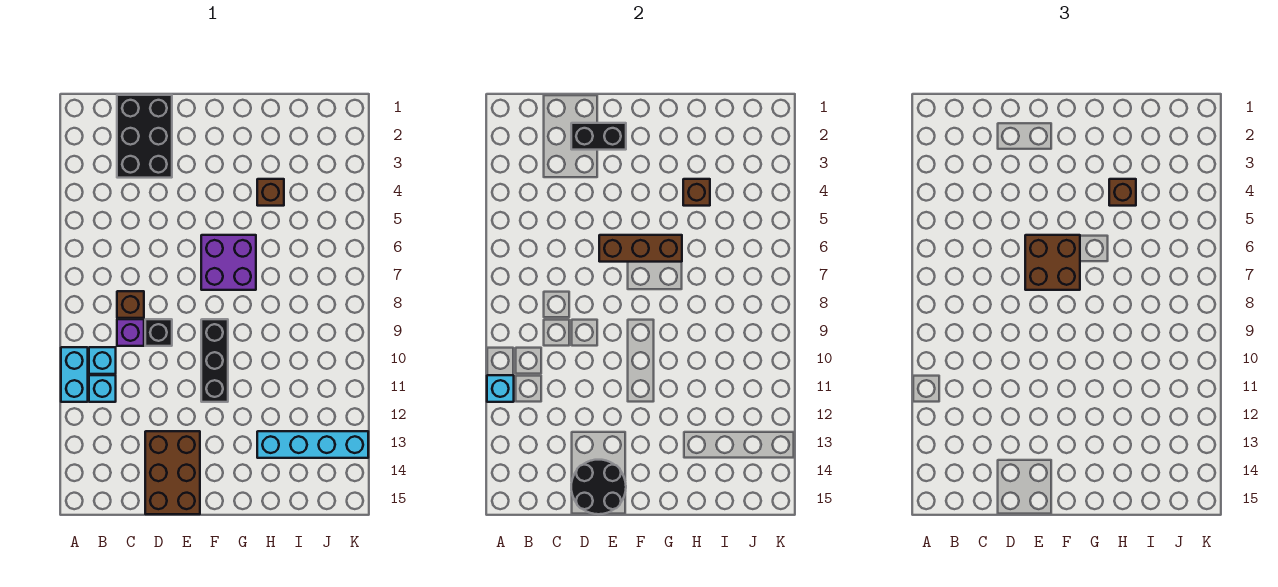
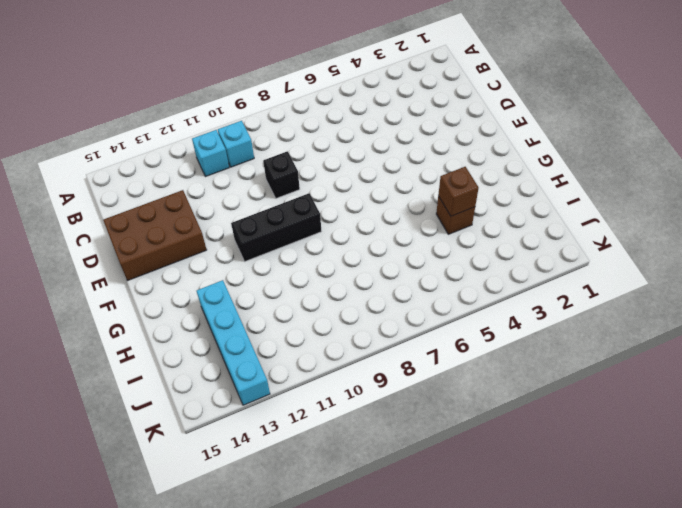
none -> cyan brick A10:A11 level 1
none -> black brick C1:D3 level 1
none -> brown brick C8 level 1

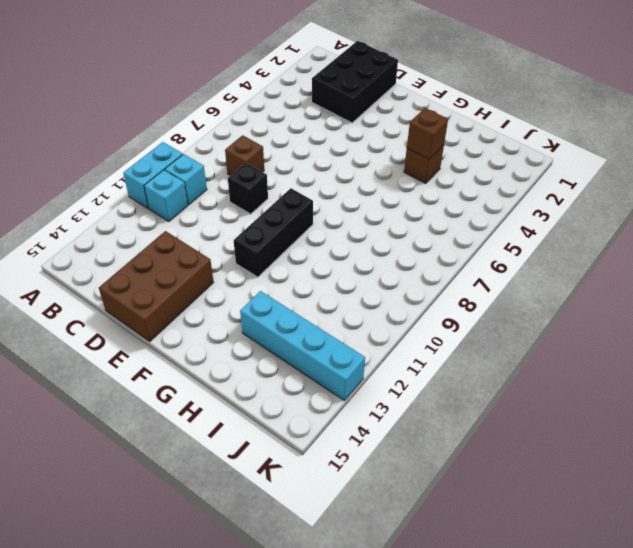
none -> purple brick C9 level 1
none -> purple brick F6:G7 level 1
none -> cyan brick A11 level 2

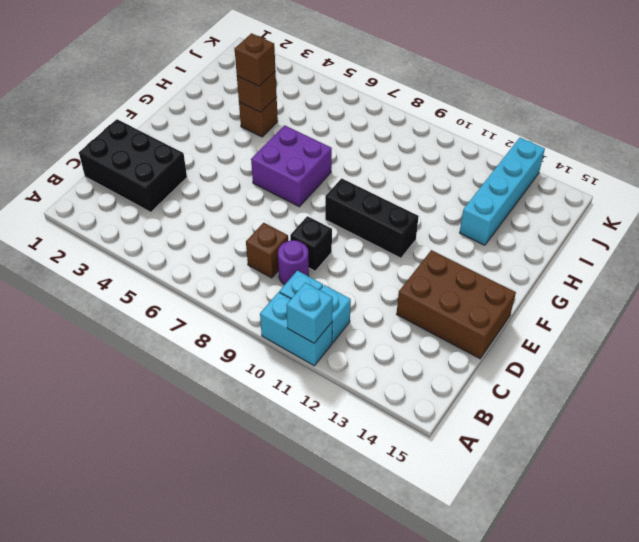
purple round brick C9 level 1 -> purple brick C9 level 1
none -> black brick D2:E2 level 2
none -> black round brick D14:E15 level 2
none -> brown brick E6:G6 level 2

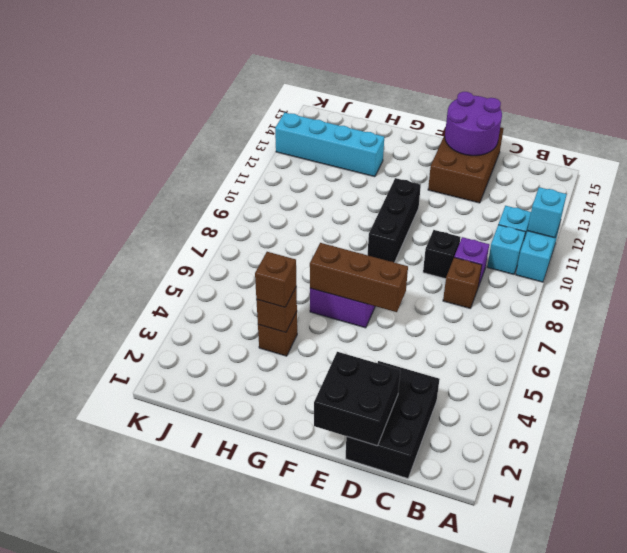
black brick D1:E2 level 2 -> black brick D2:E2 level 2
purple round brick D14:E15 level 2 -> black round brick D14:E15 level 2
none -> brown brick E6:F7 level 3

